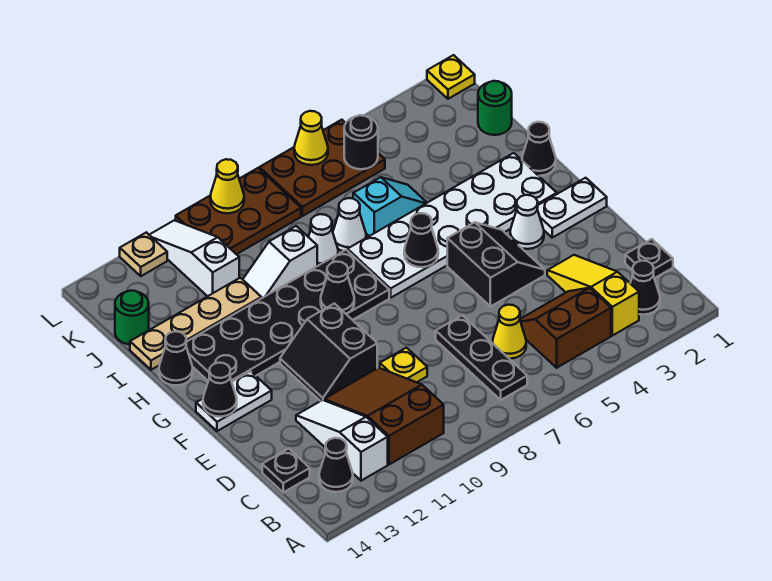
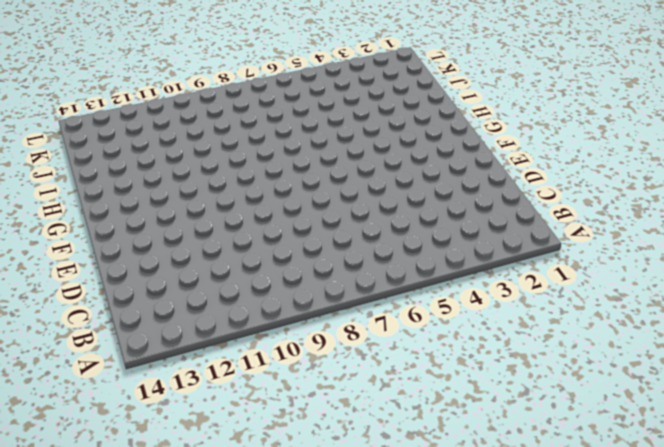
none -> black cone B2 level 1
none -> yellow slope B3:D3 level 1 top B
none -> brown slope B4:C5 level 1 top B
none -> black plate B7:D7 level 1

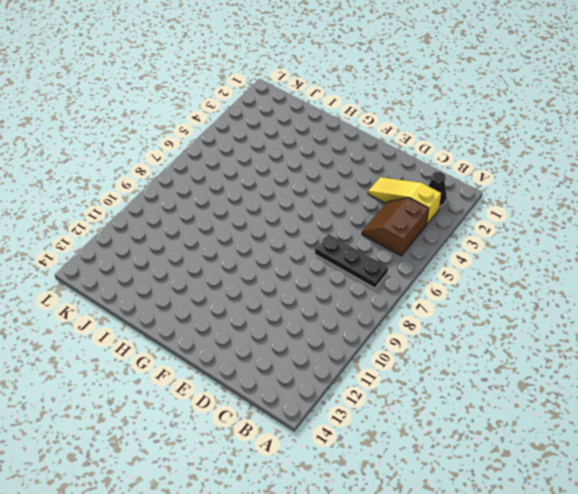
none -> brown slope B10:D11 level 1 top B
none -> white slope B12:D12 level 1 top B
none -> black cone B13 level 1
none -> black plate C1 level 1

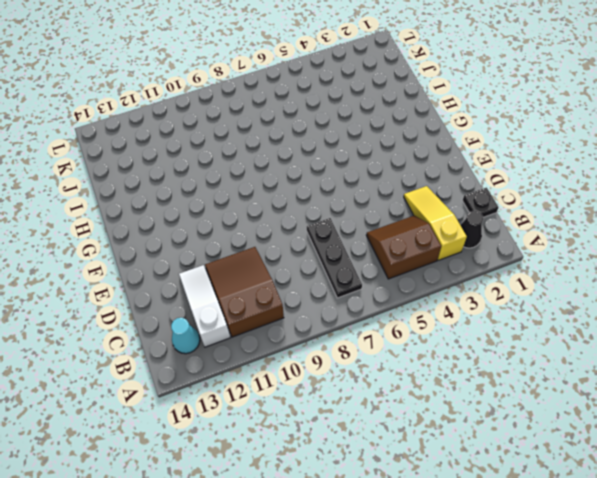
cyan cone B13 level 1 -> black cone B13 level 1
none -> yellow cone C6 level 1
none -> black plate C14 level 1
none -> yellow plate D9 level 1
none -> black slope E4:F5 level 1 top 5

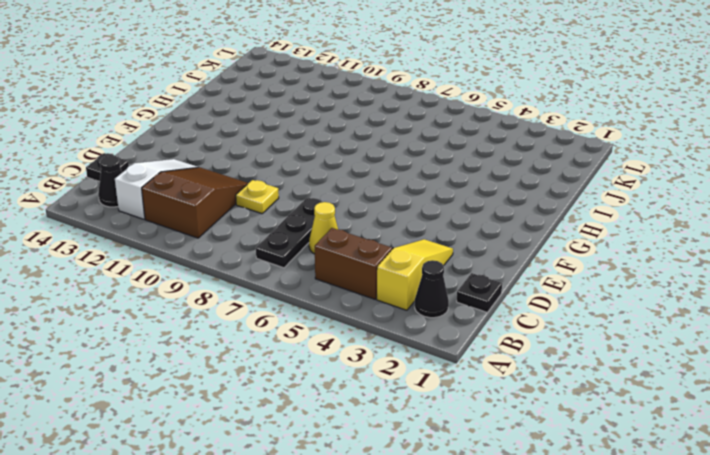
none -> black slope E4:F5 level 1 top 5
none -> black slope E10:F11 level 1 top 10
none -> white plate F1:F2 level 1
none -> white cone F3 level 1

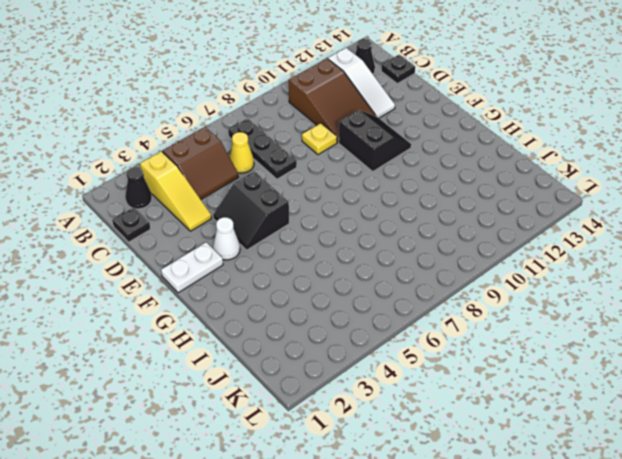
none -> white plate F13:F14 level 1
none -> white plate G2:H7 level 1
none -> black plate G8:H13 level 1
none -> black cone H1 level 1

